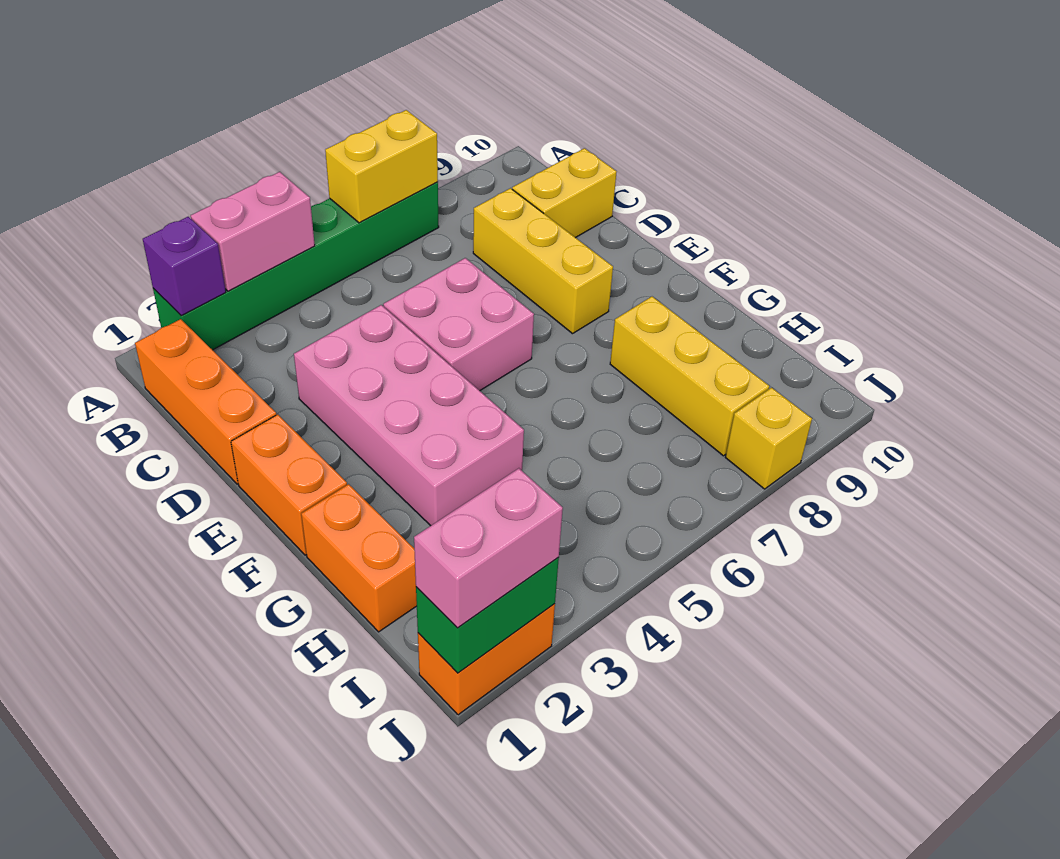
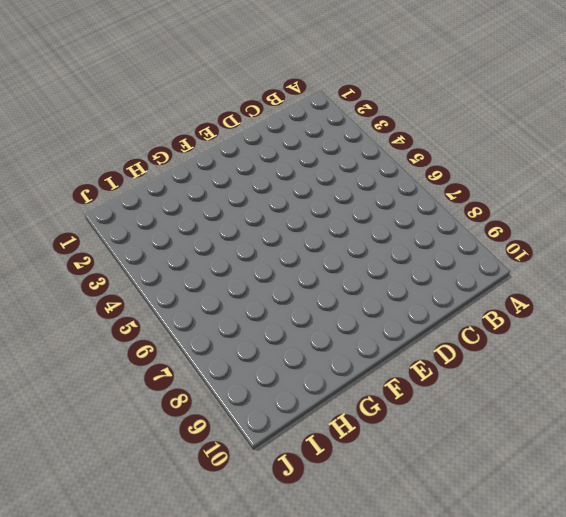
none -> green brick A2:A7 level 1
none -> orange brick B1:D1 level 1
none -> yellow brick C8:E8 level 1

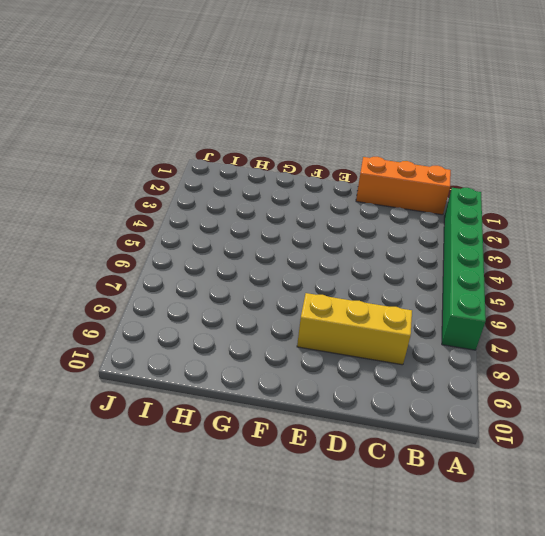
none -> yellow brick C9:C10 level 1
none -> pink brick D3:G4 level 1
none -> pink brick D5:E6 level 1

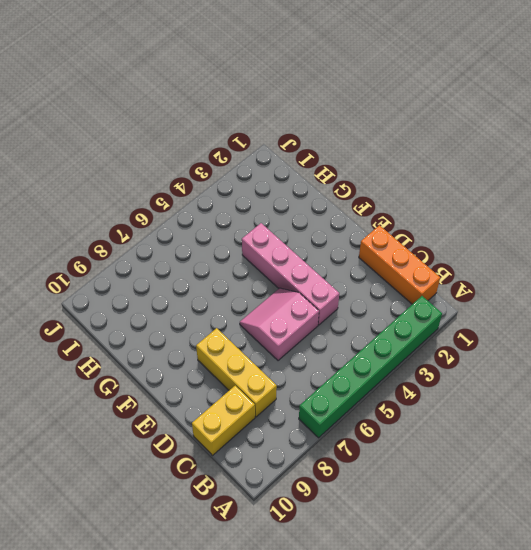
pink brick D4:G4 level 1 -> pink brick D3:G4 level 1
pink slope D5:E6 level 1 top D -> pink brick D5:E6 level 1
none -> orange brick E1:F1 level 1
none -> orange brick G1:H1 level 1
none -> yellow brick G8:I8 level 1

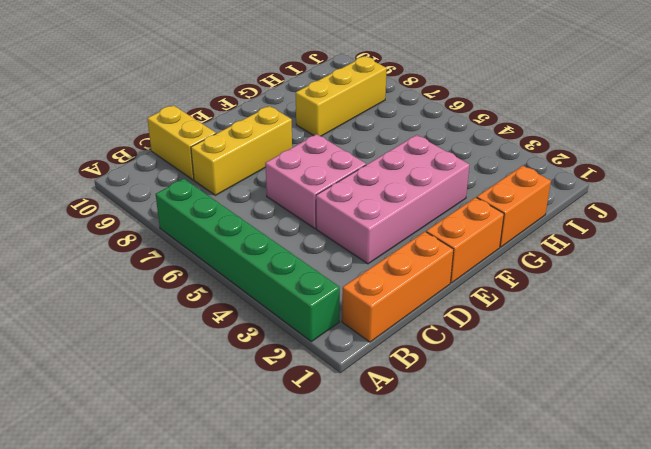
none -> orange brick J1:J2 level 1
none -> yellow brick J8 level 1
none -> purple brick A2 level 2

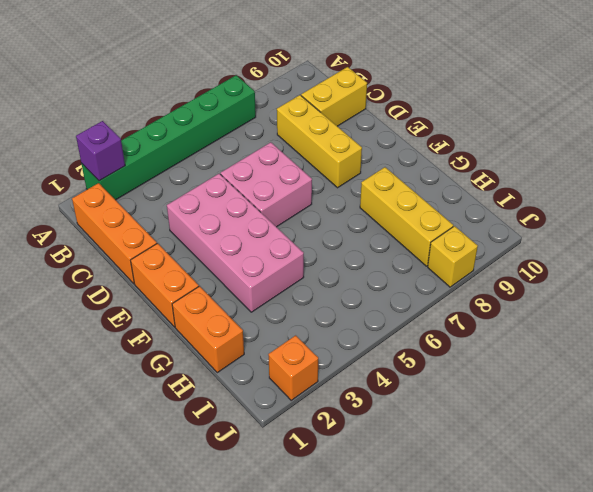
orange brick J2 level 1 -> orange brick J1:J2 level 1
none -> pink brick A3:A4 level 2
none -> yellow brick A6:A7 level 2
none -> green brick J1:J2 level 2

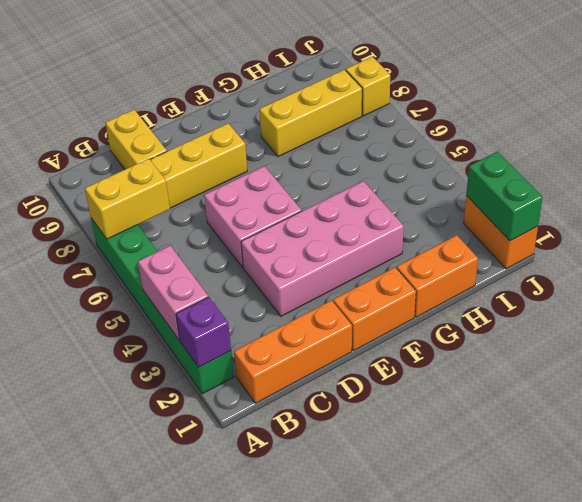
yellow brick A7:B7 level 2 -> yellow brick A6:A7 level 2
none -> pink brick J1:J2 level 3

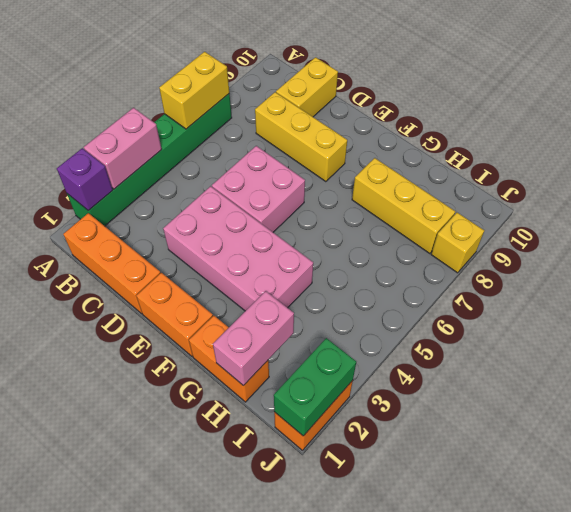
pink brick H1:H2 level 2 -> pink brick J1:J2 level 3

